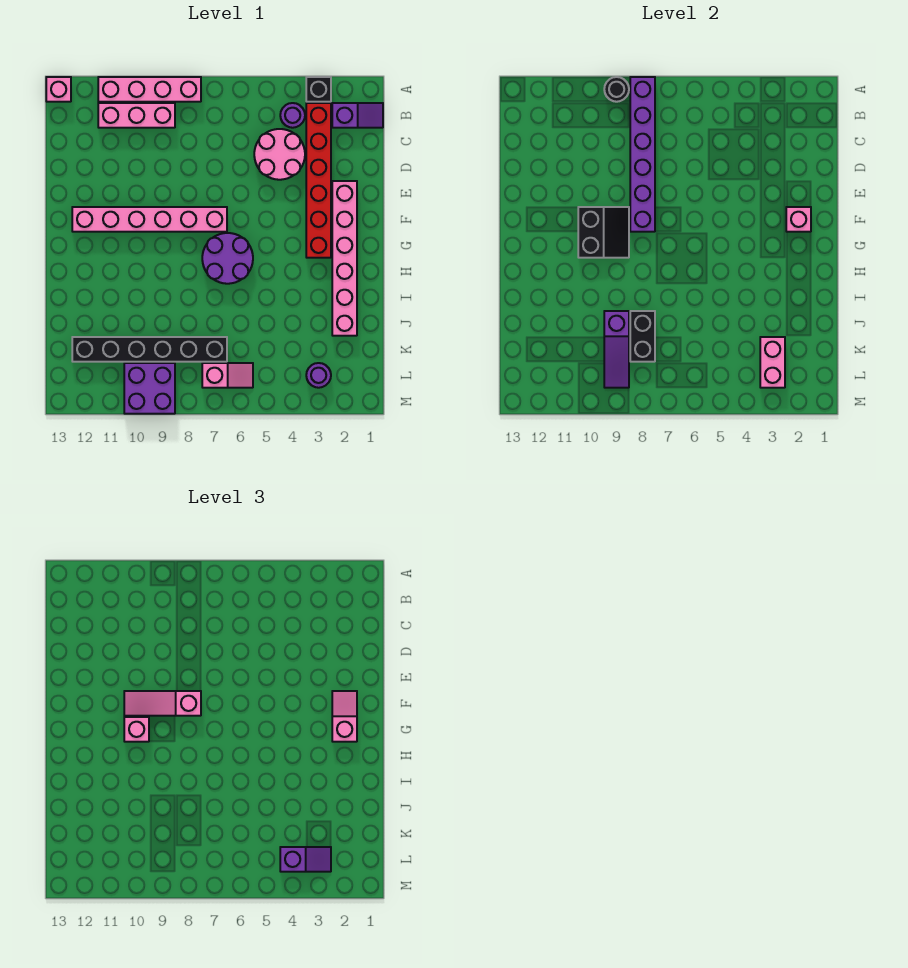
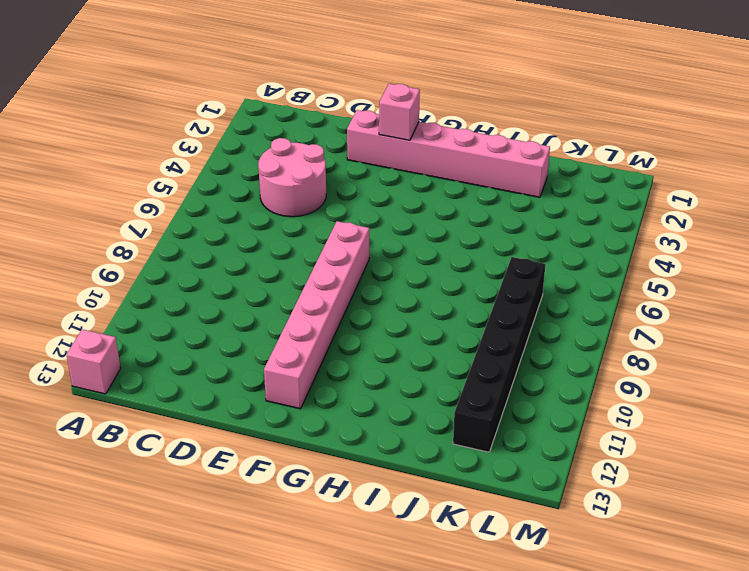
none -> black brick A3 level 1
none -> pink brick A8:A11 level 1
none -> purple slope B1:B2 level 1 top 2

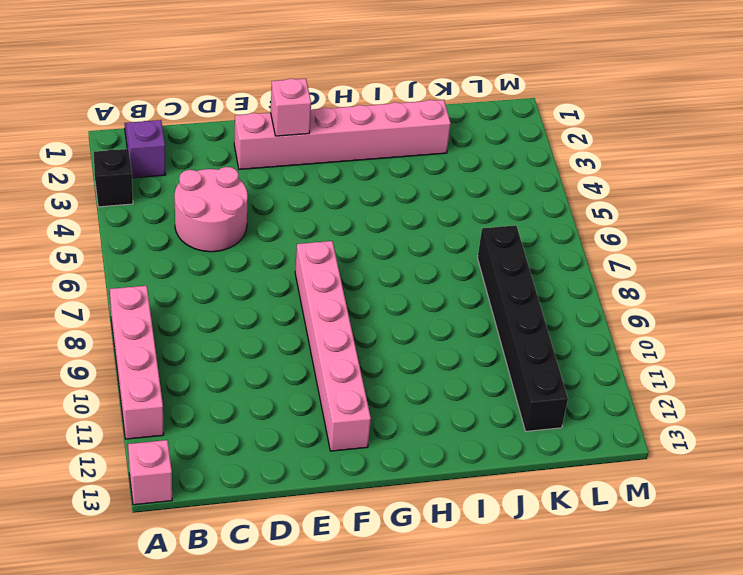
none -> red brick B3:G3 level 1
none -> purple round brick B4 level 1
none -> pink brick B9:B11 level 1

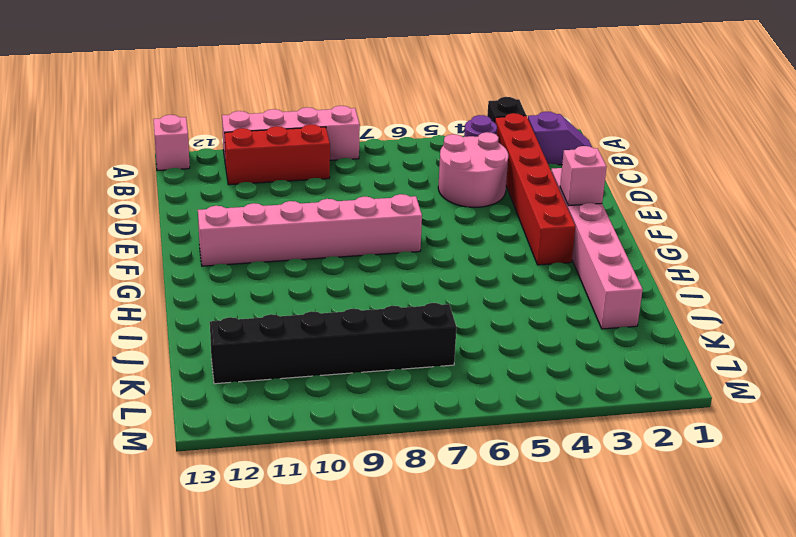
red brick B9:B11 level 1 -> pink brick B9:B11 level 1
none -> purple round brick G6:H7 level 1
none -> purple round brick L3 level 1
none -> pink slope L6:L7 level 1 top 7

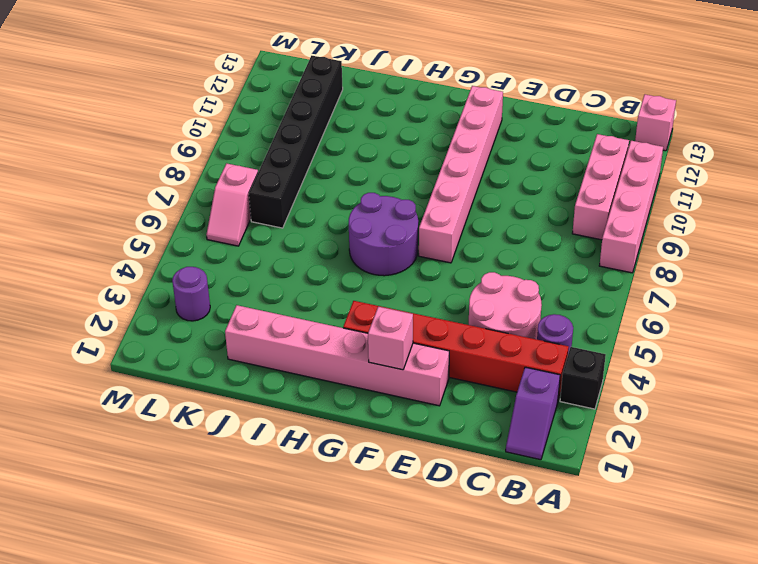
none -> purple brick L9:M10 level 1
none -> purple brick A8:F8 level 2
none -> black round brick A9 level 2

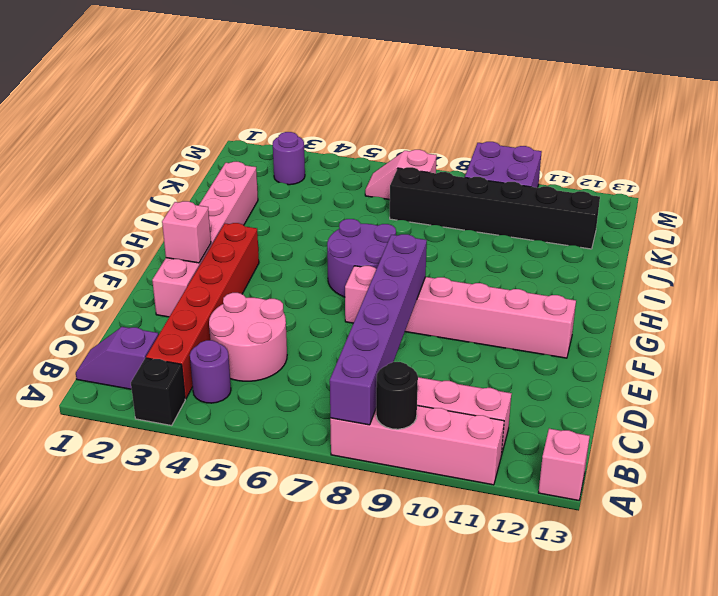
none -> black slope F9:G10 level 2 top 10
none -> black brick J8:K8 level 2
none -> purple slope J9:L9 level 2 top J

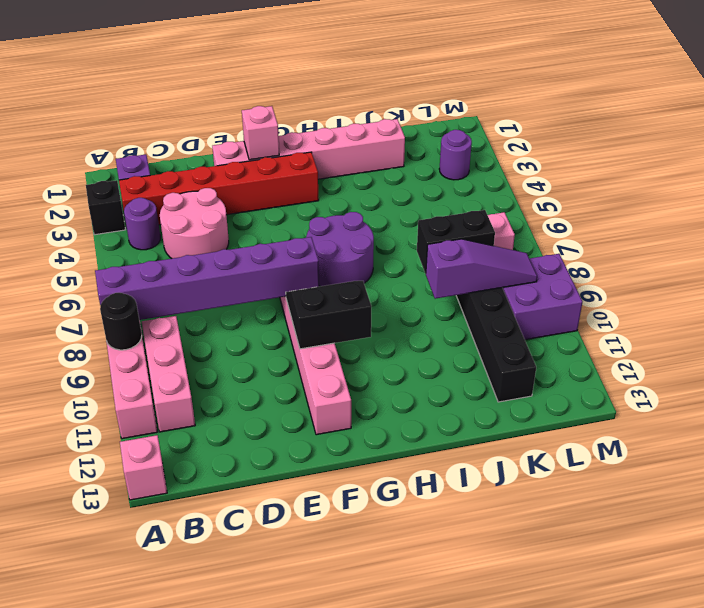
none -> pink brick K3:L3 level 2
none -> pink slope F2:G2 level 3 top G
none -> pink slope F8:F10 level 3 top 8

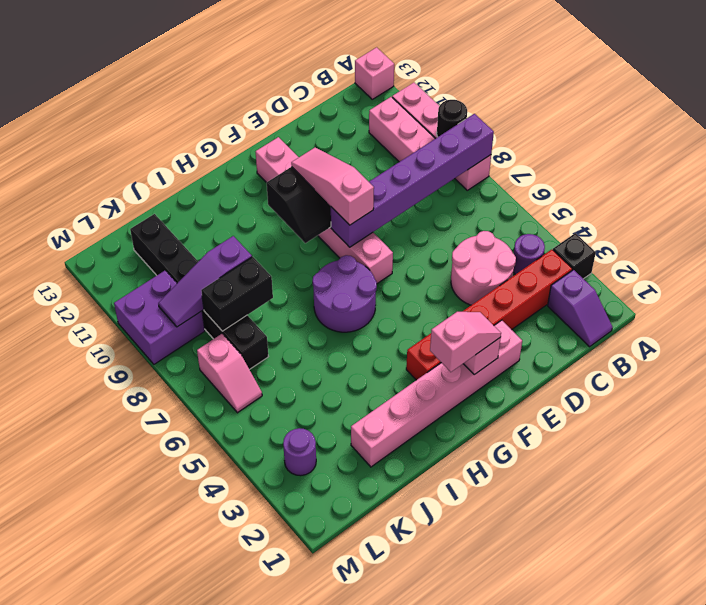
none -> pink brick K3:L3 level 2
none -> pink brick G10 level 3
none -> purple slope L3:L4 level 3 top 4

